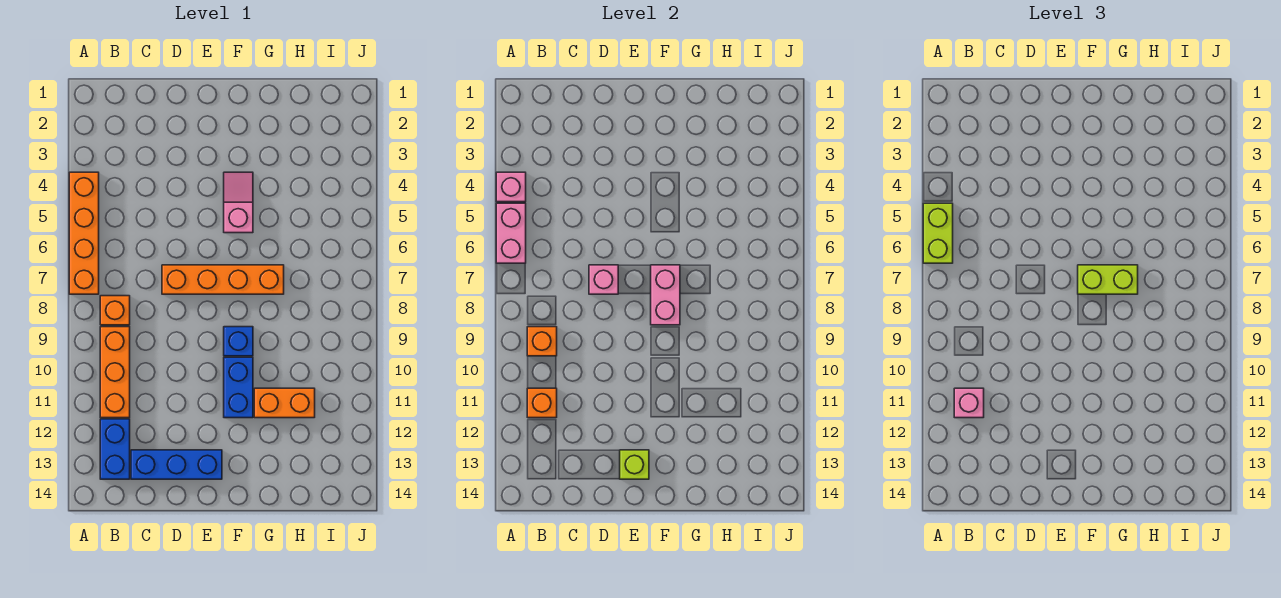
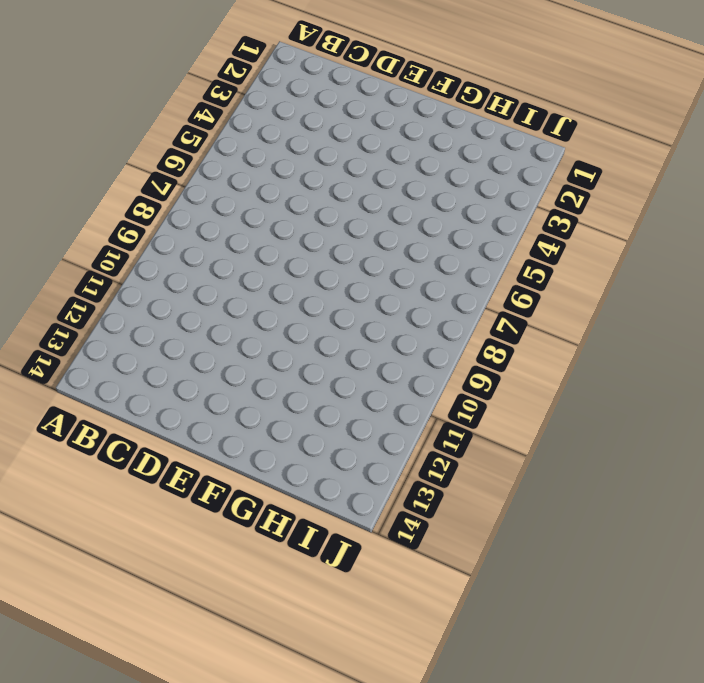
none -> orange brick A4:A7 level 1
none -> orange brick B8 level 1
none -> orange brick B9:B11 level 1

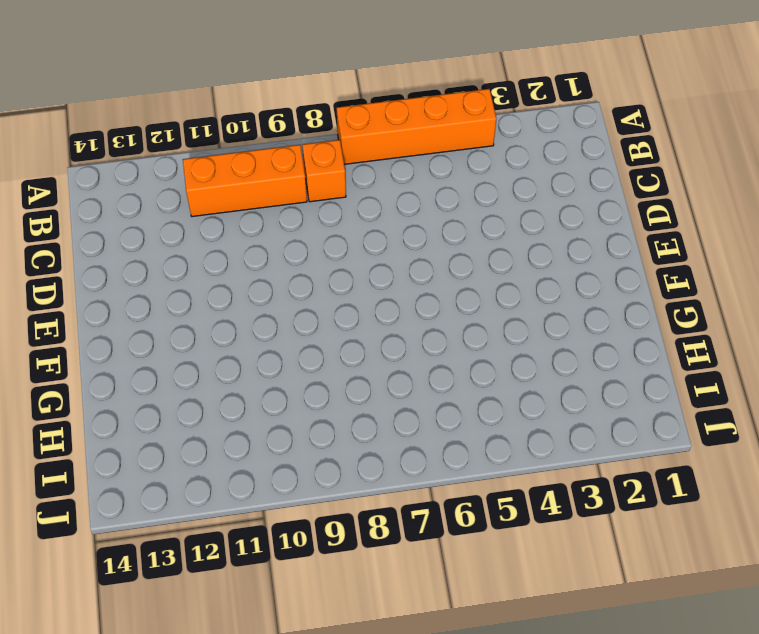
none -> blue brick B12:B13 level 1
none -> blue brick C13:E13 level 1
none -> orange brick D7:G7 level 1

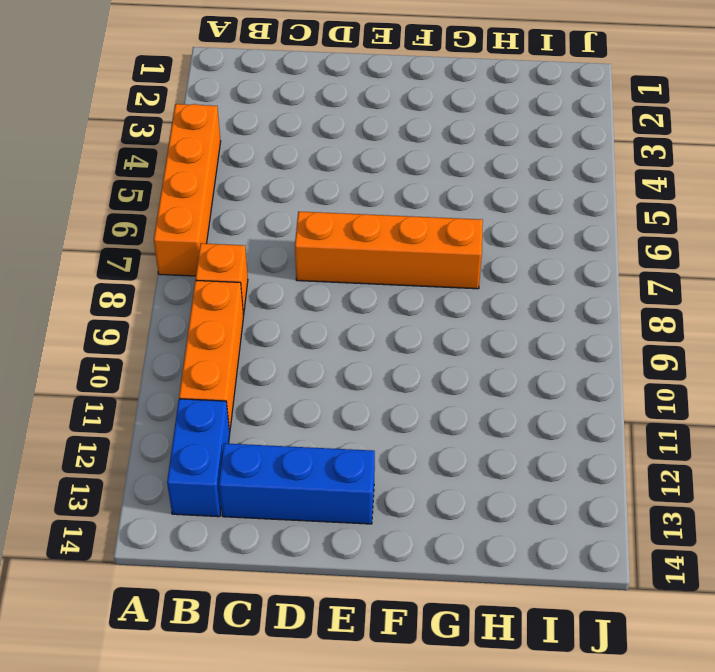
none -> pink slope F4:F5 level 1 top 5
none -> blue brick F9 level 1
none -> blue brick F10:F11 level 1

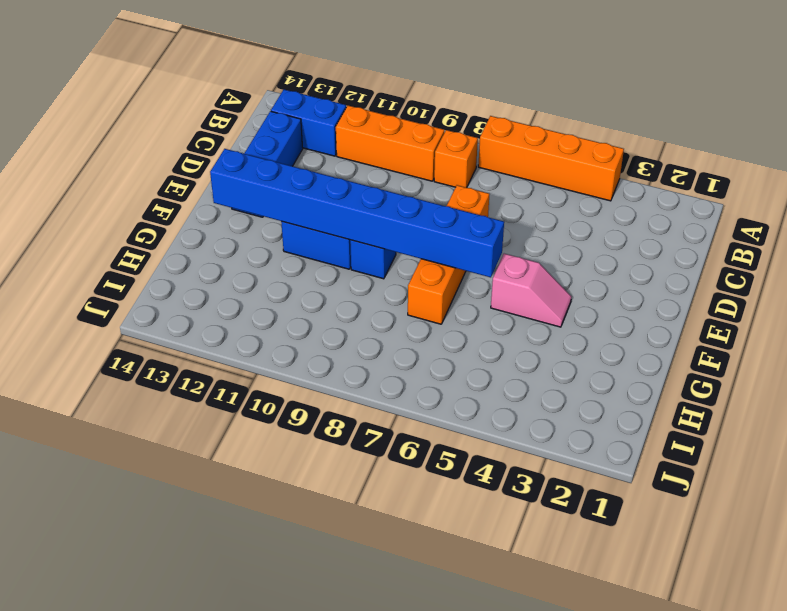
blue brick F6:F13 level 2 -> pink brick F7:F8 level 2
none -> orange brick G11:H11 level 1
none -> pink brick A4 level 2
none -> pink brick A5:A6 level 2

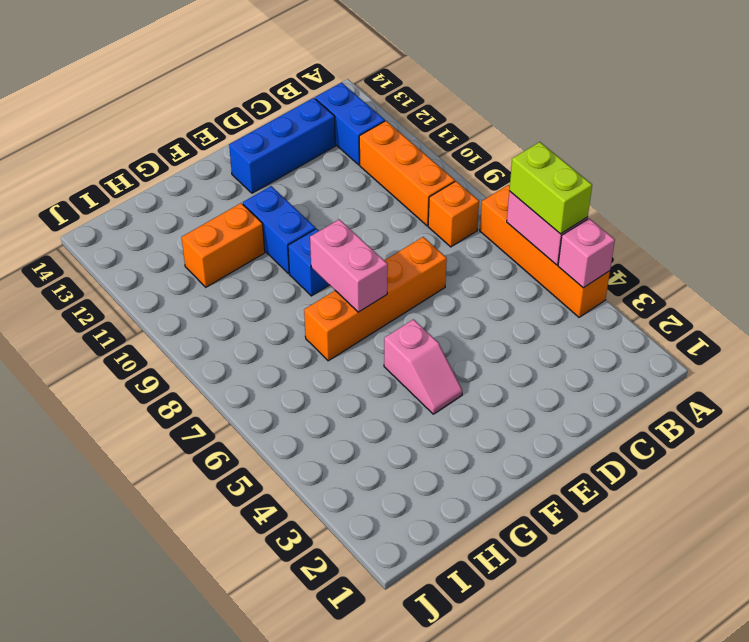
none -> orange brick B9 level 2
none -> orange brick B11 level 2
none -> pink brick D7 level 2

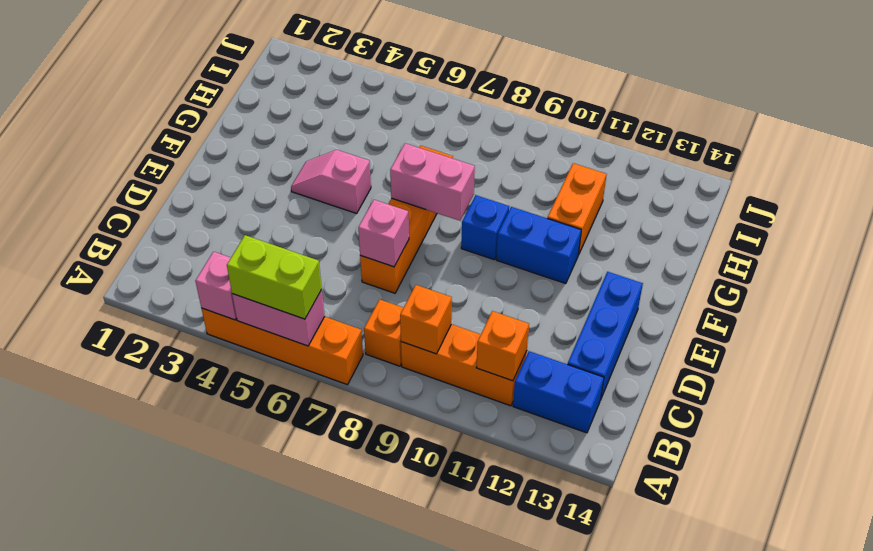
none -> lime brick E13 level 2
none -> pink brick B11 level 3
none -> lime brick F7:G7 level 3

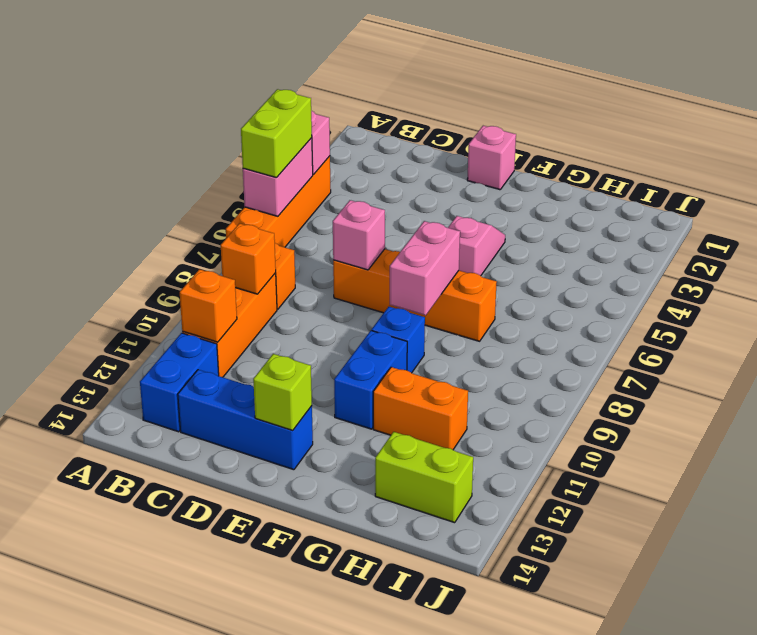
pink brick E1 level 1 -> pink brick B11 level 3
lime brick H13:I13 level 1 -> lime brick F7:G7 level 3

